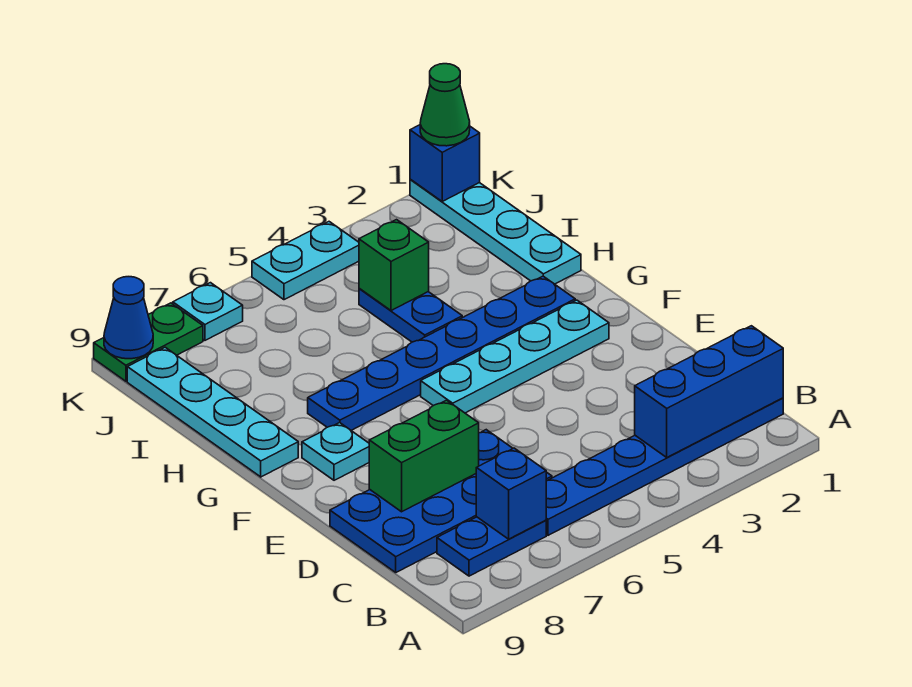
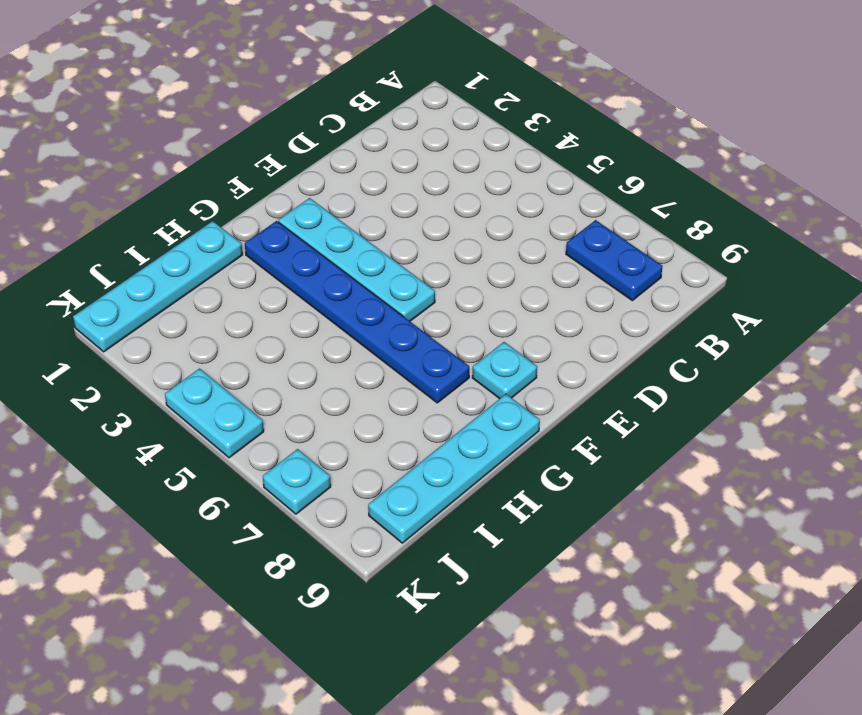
none -> blue plate B1:B6 level 1
none -> blue plate C6:D9 level 1
none -> blue plate H4:I4 level 1

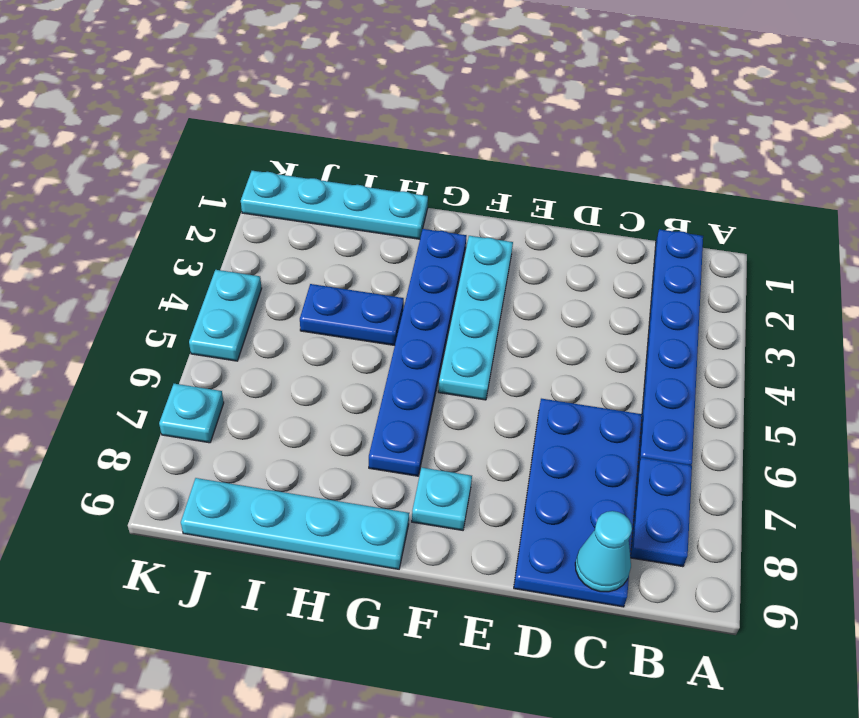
cyan cone C9 level 2 -> none
none -> green plate K8:K9 level 1
none -> blue brick B1:B3 level 2
none -> blue brick B7 level 2

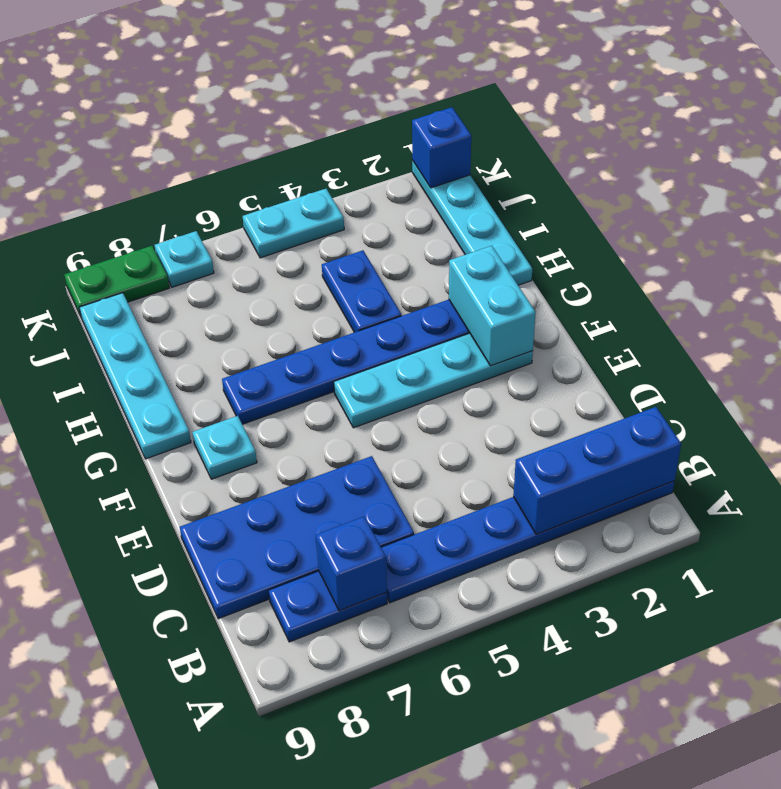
cyan brick F2:G2 level 2 -> none
none -> green brick D7:D8 level 2
none -> green brick I4 level 2
none -> blue cone K9 level 2

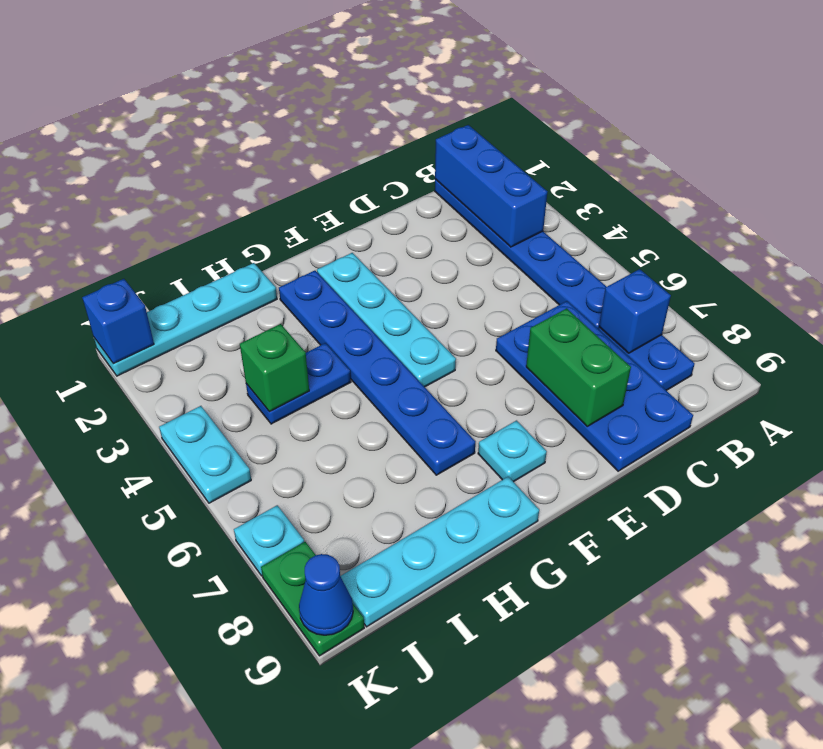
none -> green cone K1 level 3

